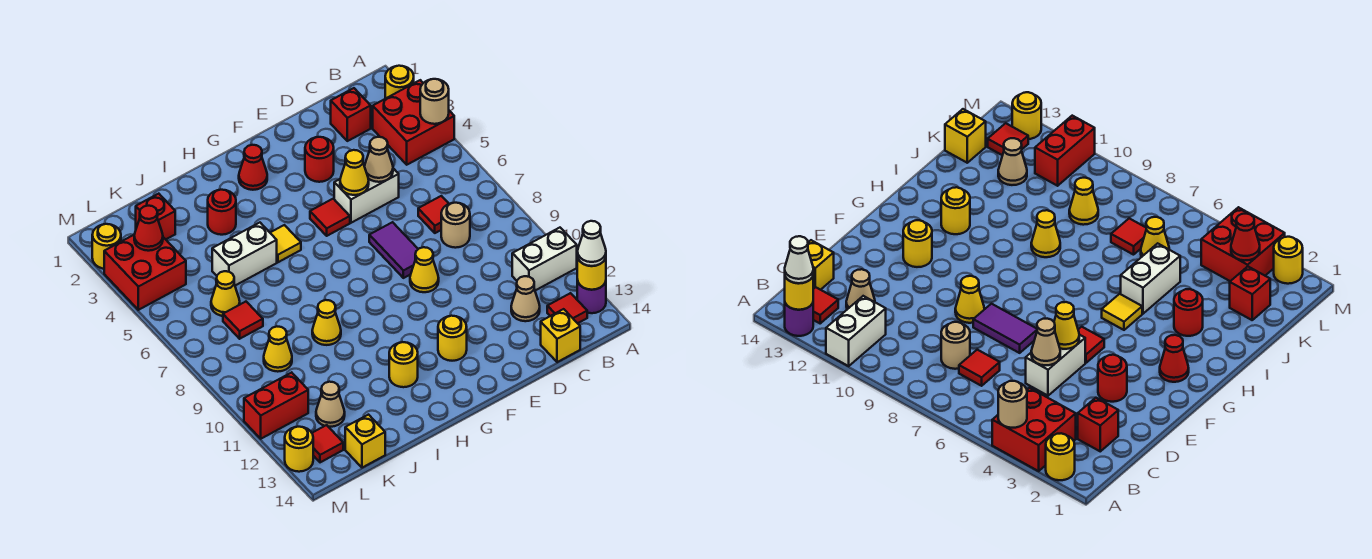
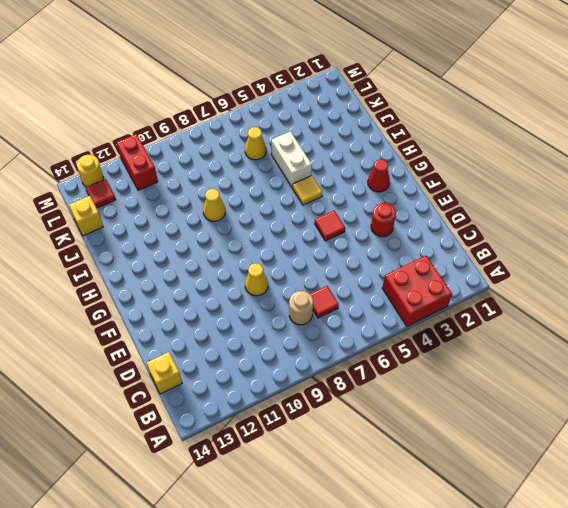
none -> yellow round brick A2 level 1
none -> white brick A11:B11 level 1
none -> purple round brick A13 level 1
none -> red tile B13 level 1

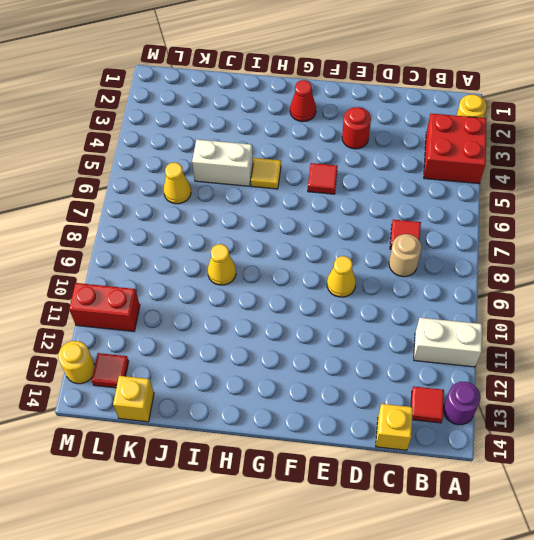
none -> red brick C2 level 1
none -> tan cone C12 level 1
none -> white brick D5:E5 level 1
none -> purple tile E7:E8 level 1

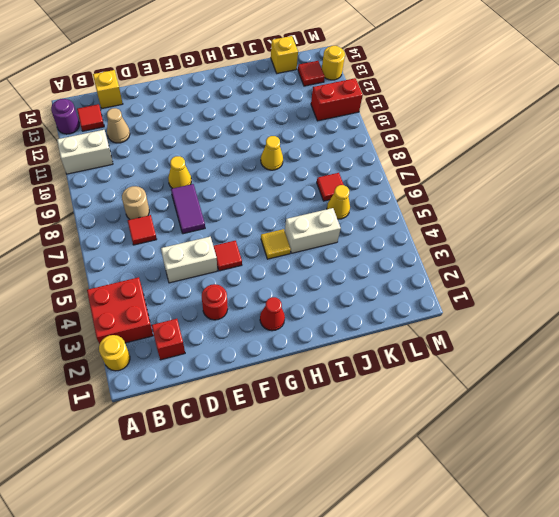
none -> yellow round brick F12 level 1
none -> yellow round brick H12 level 1
none -> red round brick I3 level 1
none -> red brick K2 level 1

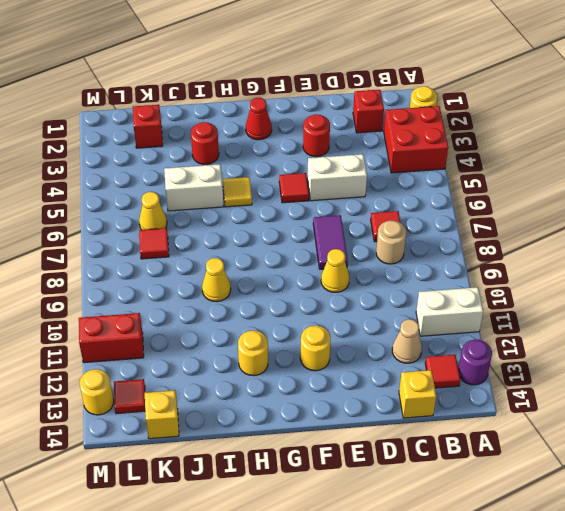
none -> yellow cone K9 level 1
none -> tan cone K12 level 1
none -> red brick L3:M4 level 1
none -> yellow round brick M2 level 1

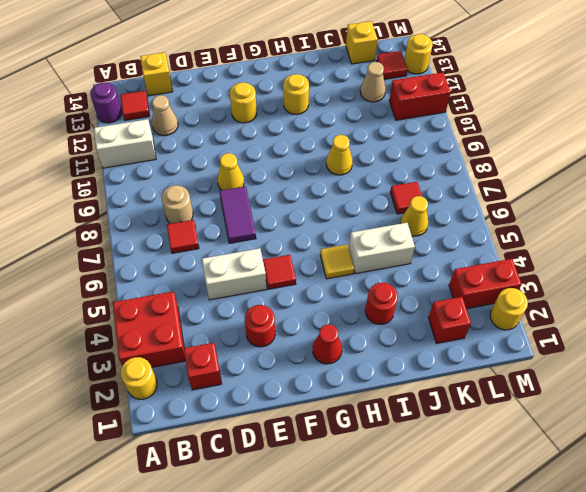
red brick L3:M3 level 1 -> red brick L3:M4 level 1
none -> yellow cone K9 level 1
none -> tan round brick A4 level 2
none -> yellow round brick A13 level 2
none -> tan cone D5 level 2

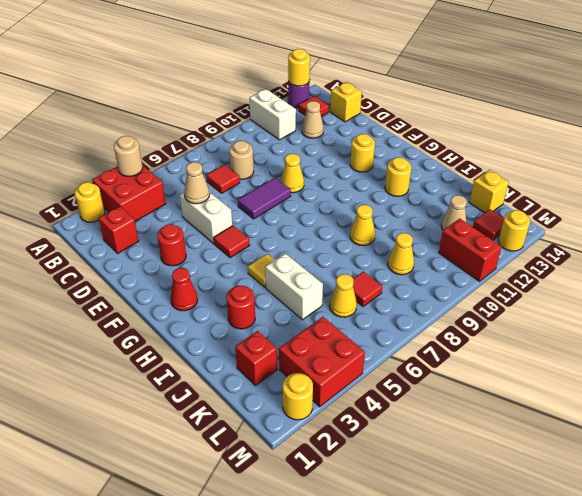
none -> yellow cone E5 level 2
none -> red cone L3 level 2
none -> white cone A13 level 3

